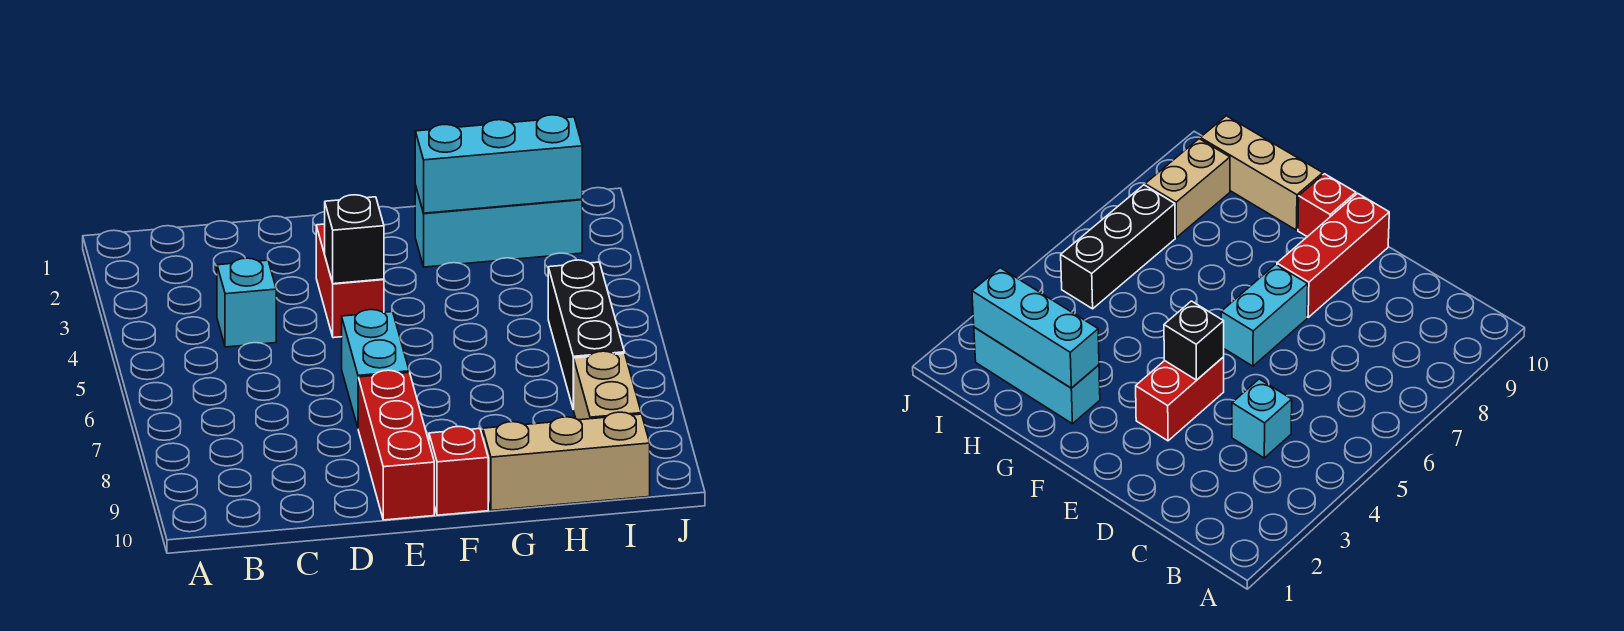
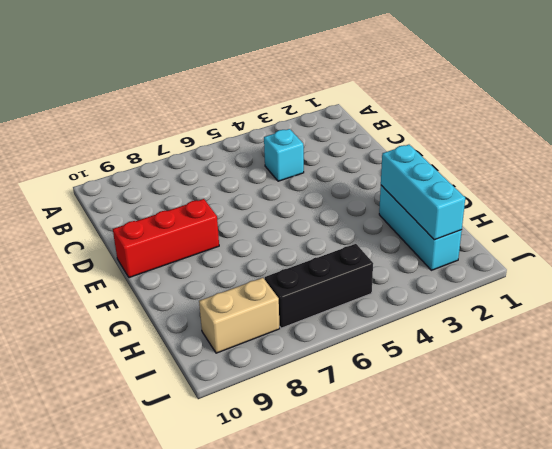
none -> red brick E3:E4 level 1
none -> cyan brick E6:E7 level 1

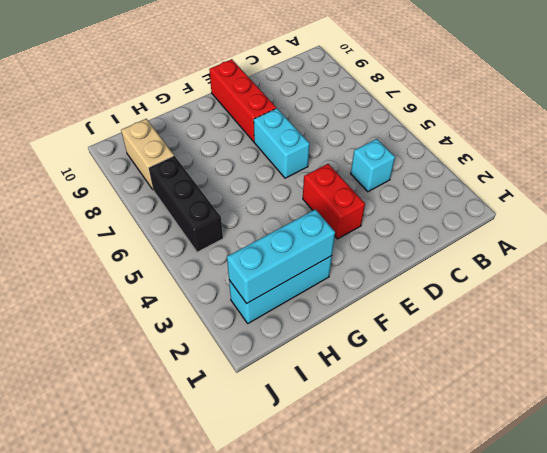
none -> red brick F10 level 1
none -> tan brick G10:I10 level 1

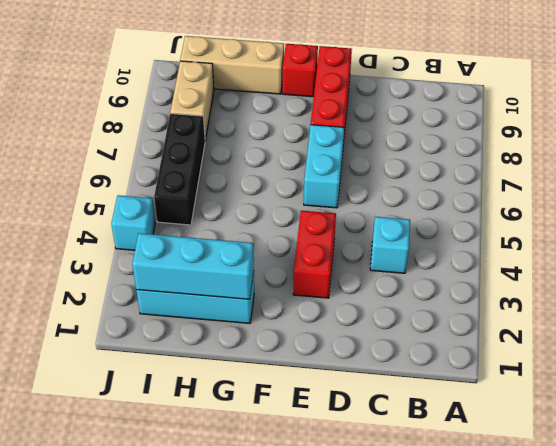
cyan brick J4 level 1 -> none
none -> black brick E4 level 2

